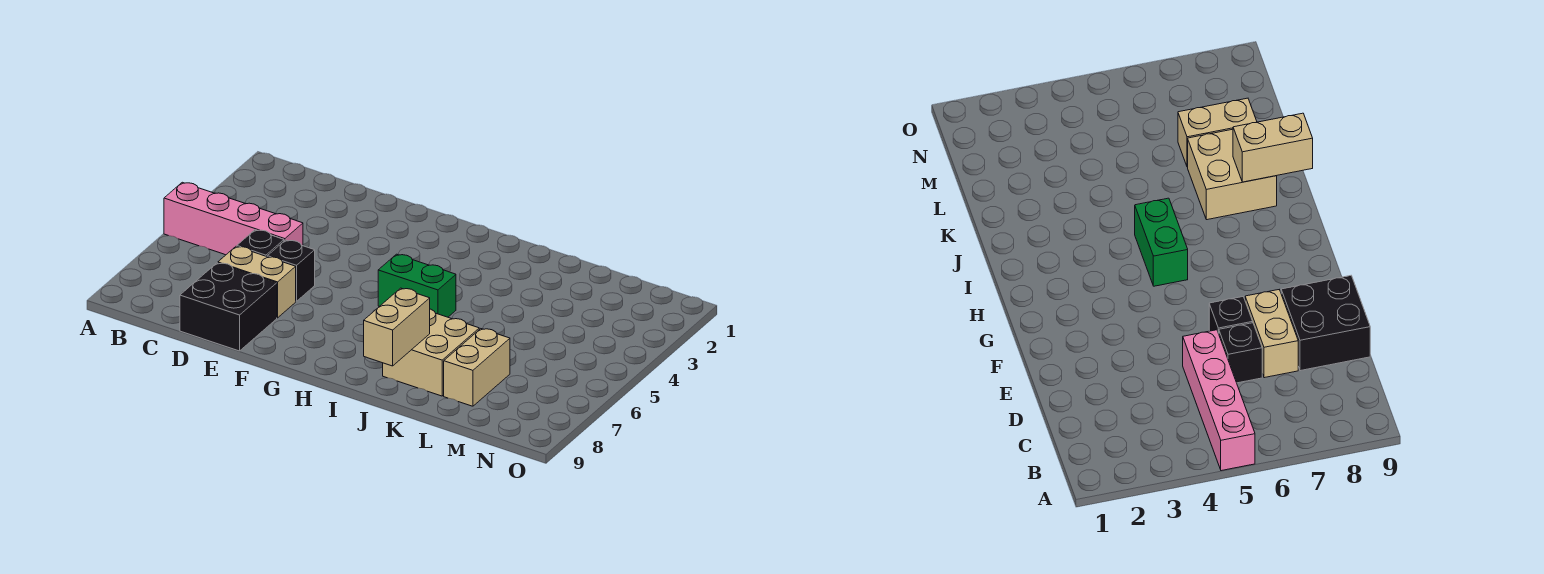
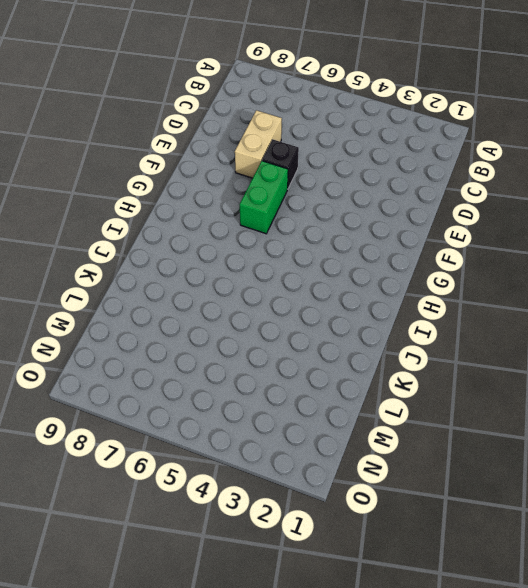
green brick F6:G6 level 1 -> green brick H5:I5 level 1
none -> pink brick A5:D5 level 1
none -> black brick D6 level 1

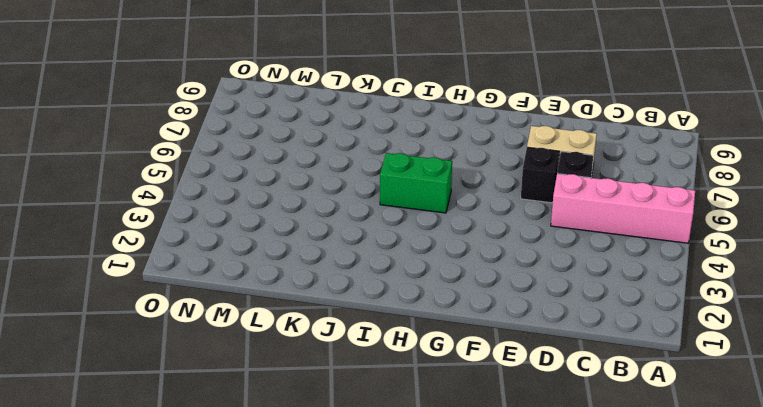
none -> black brick D8:E9 level 1
none -> tan brick J7:K8 level 1

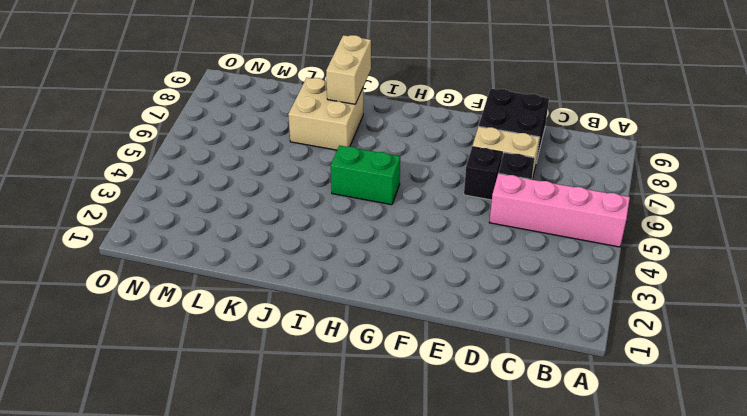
none -> tan brick L7:L8 level 1

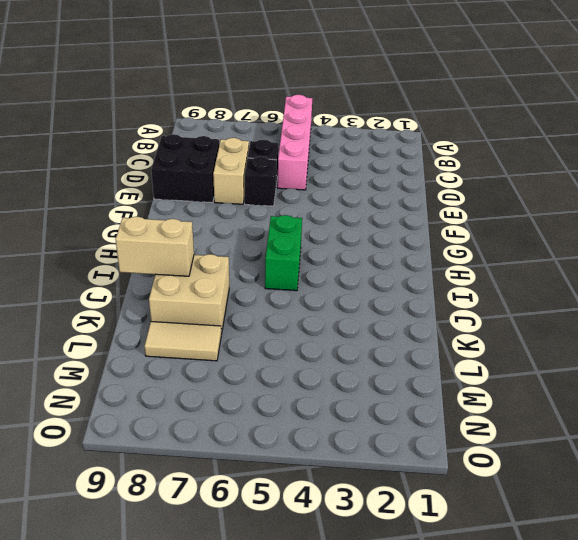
tan tile L7:L8 level 1 -> tan brick L7:L8 level 1

